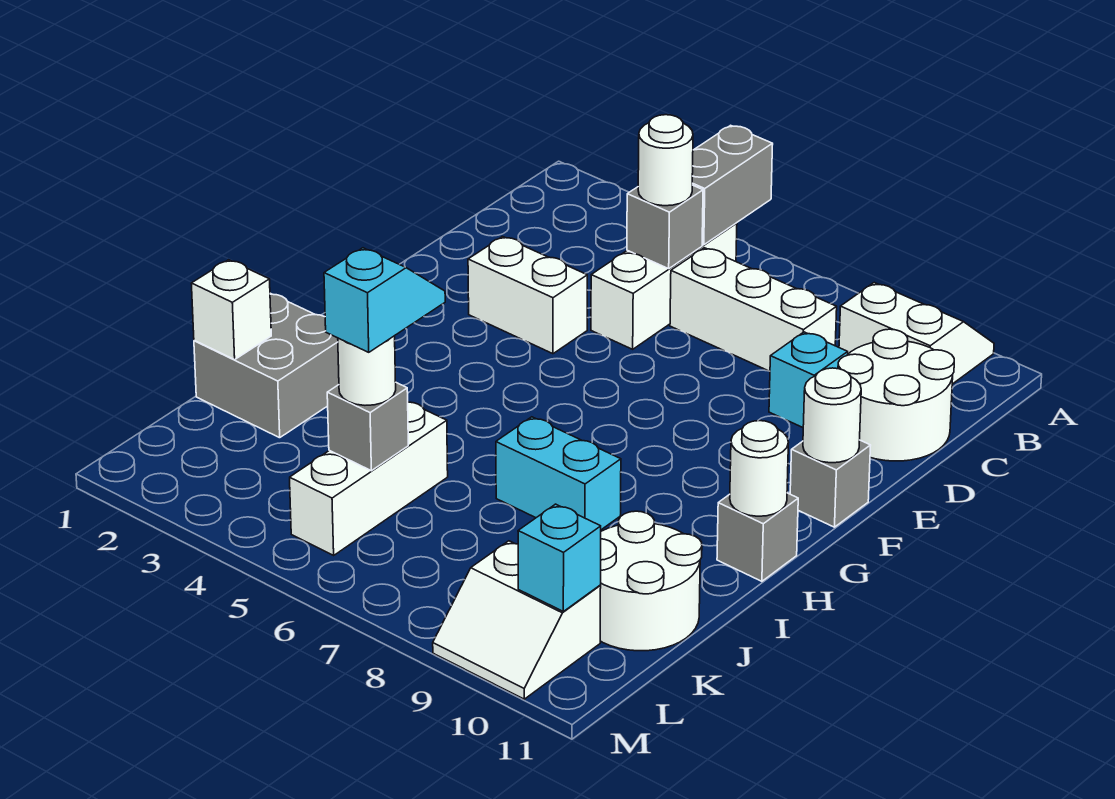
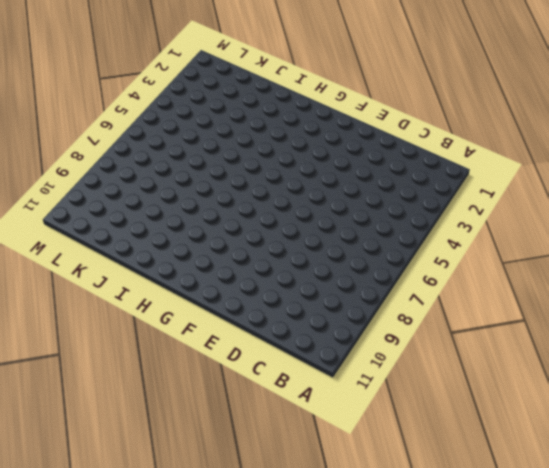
none -> white slope A9:B10 level 1 top B
none -> white brick B5:D5 level 1
none -> white brick C6:C8 level 1

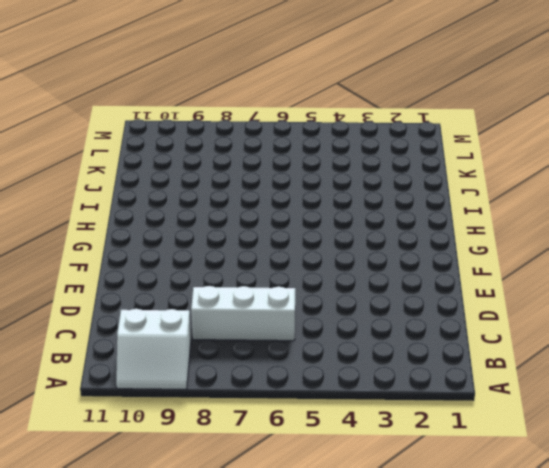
none -> white brick B5:D5 level 1
none -> white round brick C10:D11 level 1
none -> cyan brick D9 level 1

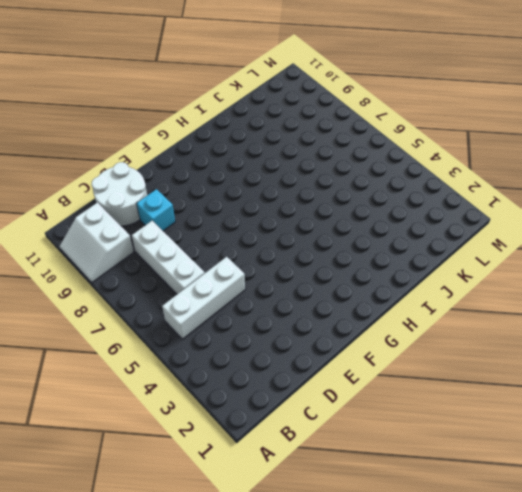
none -> white brick E3:E4 level 1
none -> grey brick F11 level 1
none -> grey brick H11 level 1

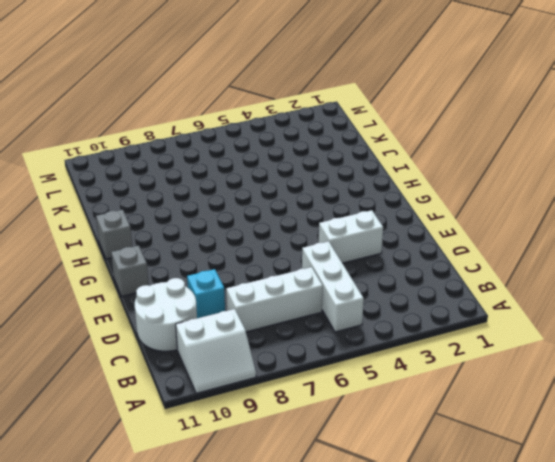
none -> grey brick I1:J2 level 1
none -> cyan brick I7:I8 level 1
none -> white brick J5:L5 level 1

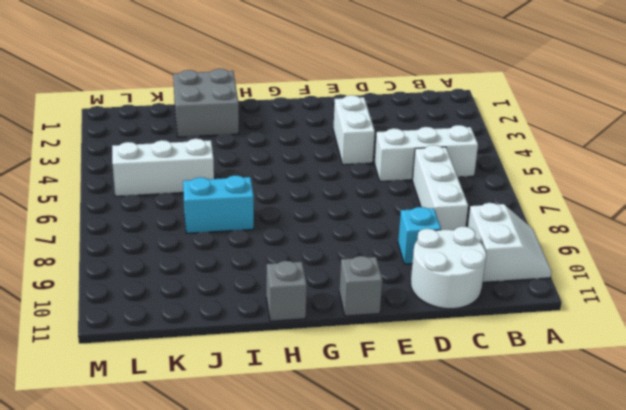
cyan brick I7:J7 level 1 -> cyan brick I7:I8 level 1
none -> white round brick J10:K11 level 1
none -> white slope L9:M10 level 1 top L
none -> grey brick A5:B5 level 2

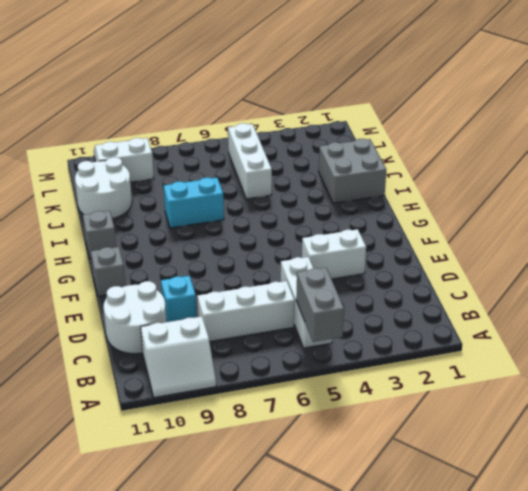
none -> grey brick C5 level 2
none -> white round brick F11 level 2
none -> white round brick H11 level 2

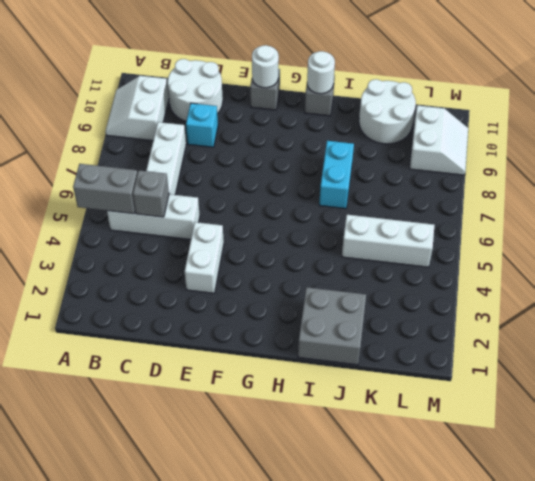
none -> white brick J1 level 2
none -> grey brick K5 level 2
none -> cyan brick L10 level 2

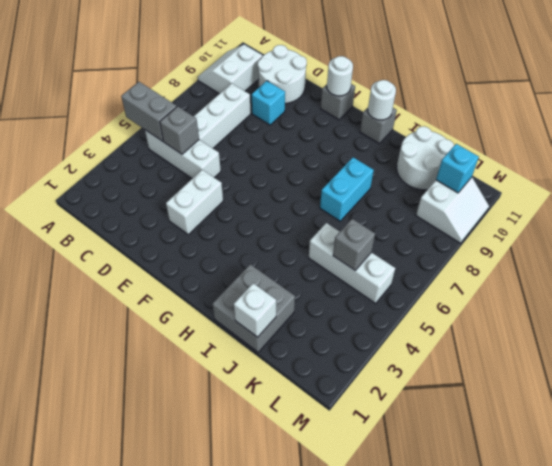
none -> white round brick C5 level 3
none -> white round brick K5 level 3
none -> cyan slope J5:K5 level 4 top K

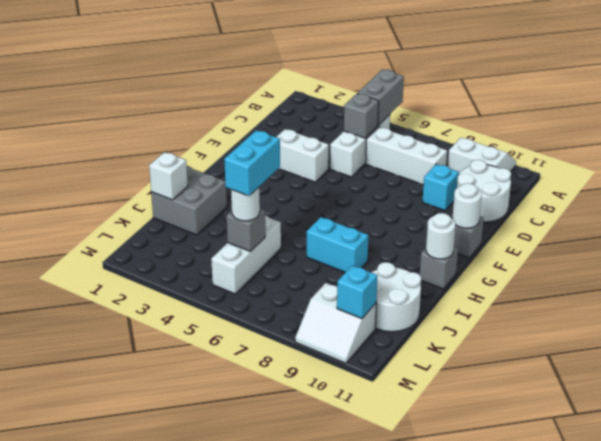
cyan brick J5:K5 level 4 -> cyan slope J5:K5 level 4 top K
none -> white round brick C5 level 3

